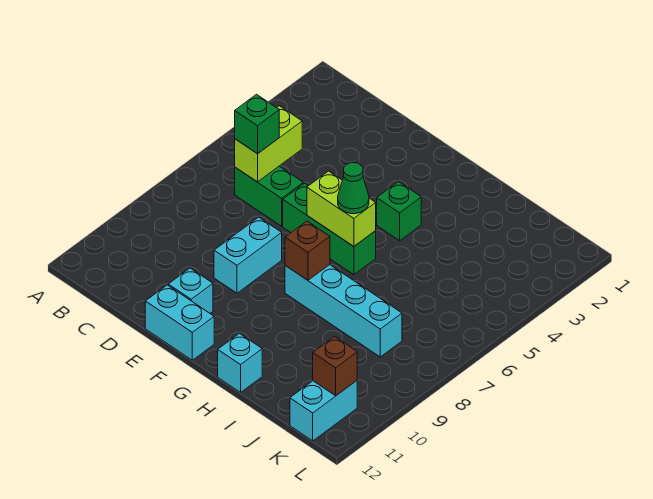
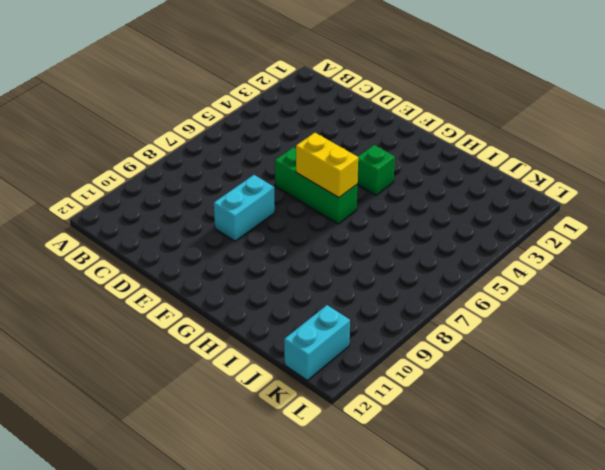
yellow brick F6:G6 level 2 -> lime brick F6:G6 level 2
none -> green brick C6:D6 level 1
none -> cyan brick E11 level 1
none -> cyan brick E12:F12 level 1

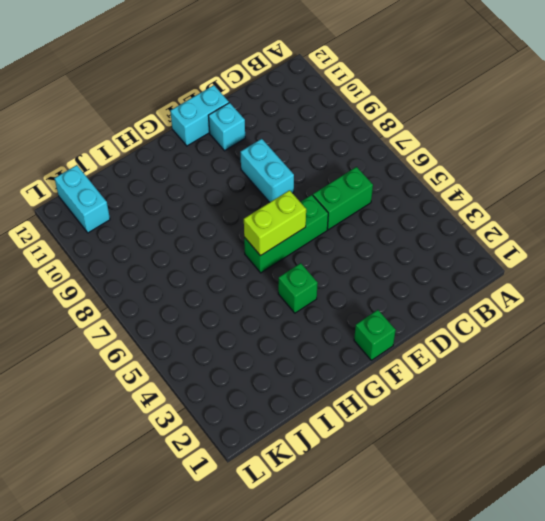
green brick F1 level 1 -> green brick C6 level 3
none -> cyan brick G8:J8 level 1
none -> cyan brick H12 level 1
none -> lime brick C5:C6 level 2

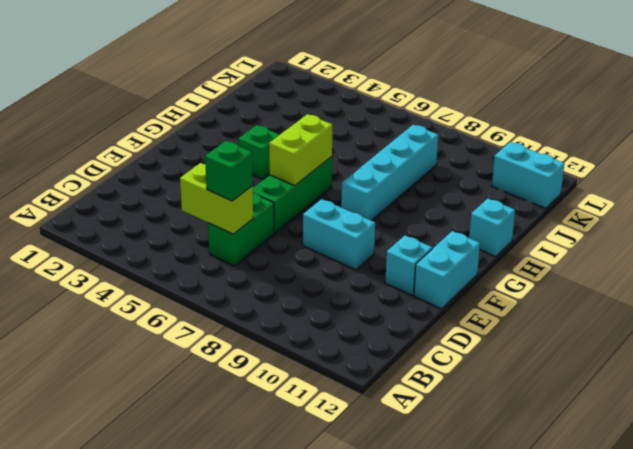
none -> brown brick G8 level 2
none -> brown brick K11 level 2
none -> green cone G6 level 3

